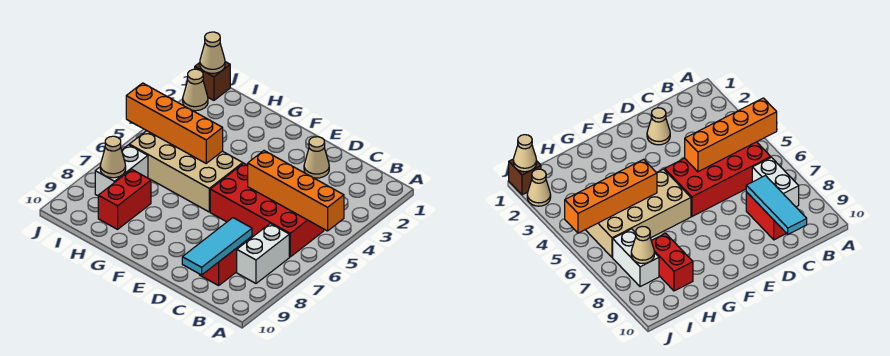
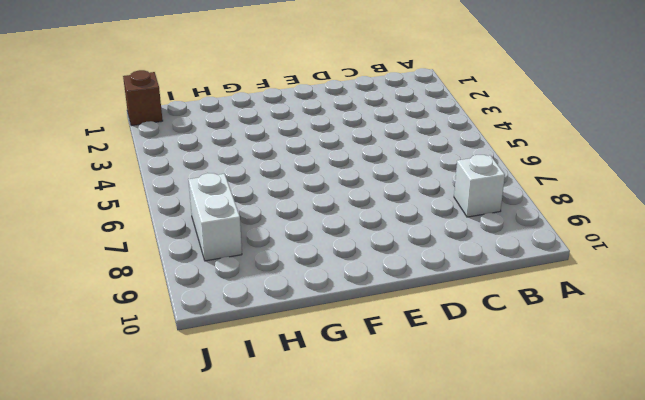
white brick B8 level 1 -> white brick B7:B8 level 1
none -> red brick B5:E6 level 1
none -> red brick C8:C9 level 1
none -> tan cone D2 level 1

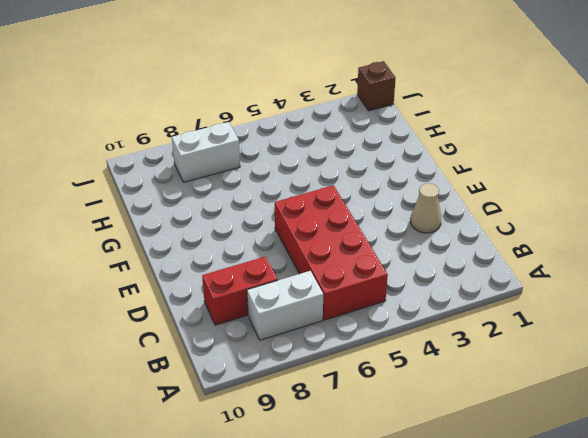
none -> tan brick F5:I6 level 1
none -> red brick H8:H9 level 1
none -> tan cone J2 level 1

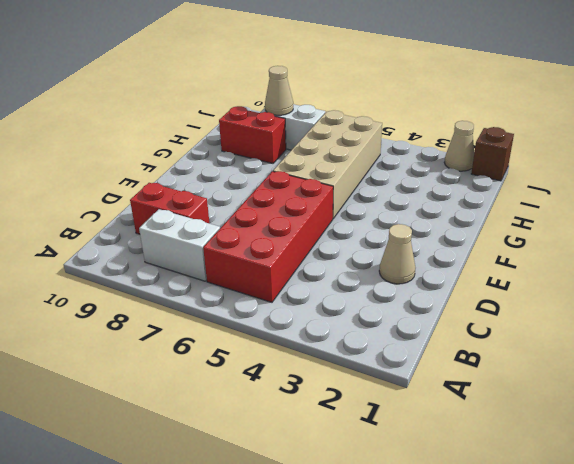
none -> orange brick A5:D5 level 2
none -> cyan tile C8:C10 level 2
none -> orange brick G5:J5 level 2

